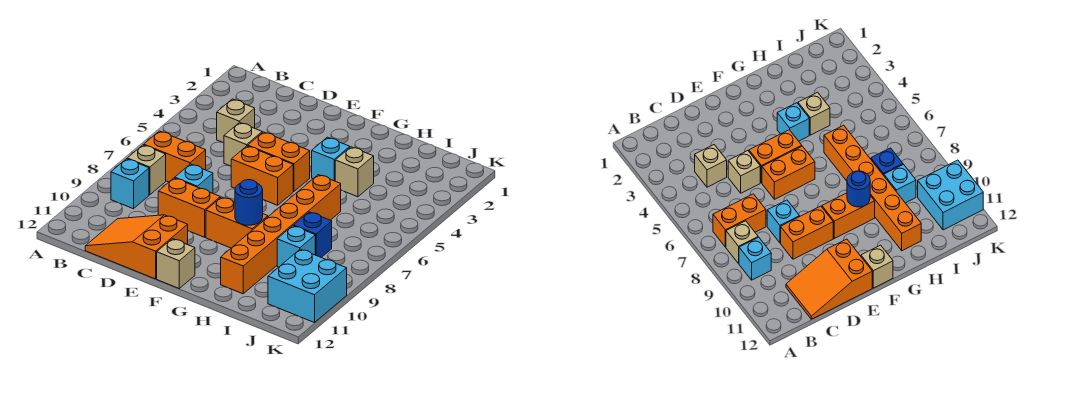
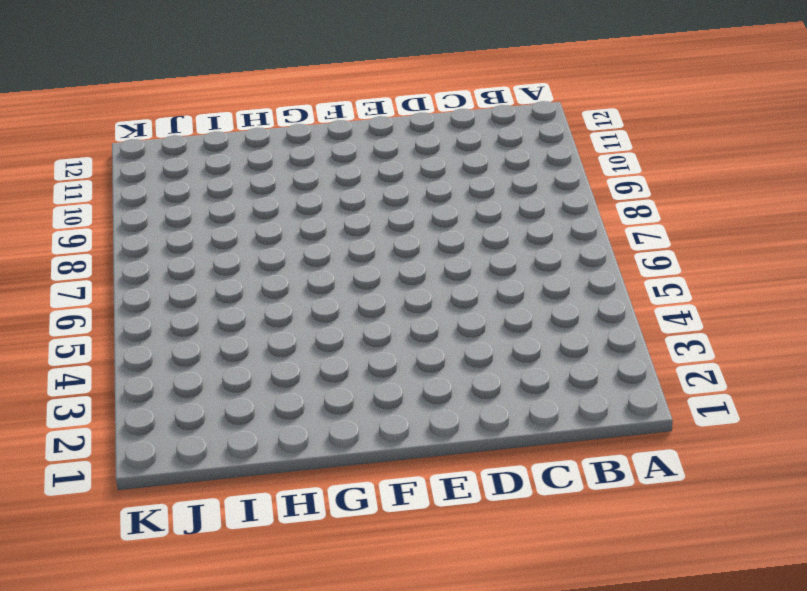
none -> orange brick B7:C7 level 1
none -> tan brick B8 level 1
none -> cyan brick B9 level 1

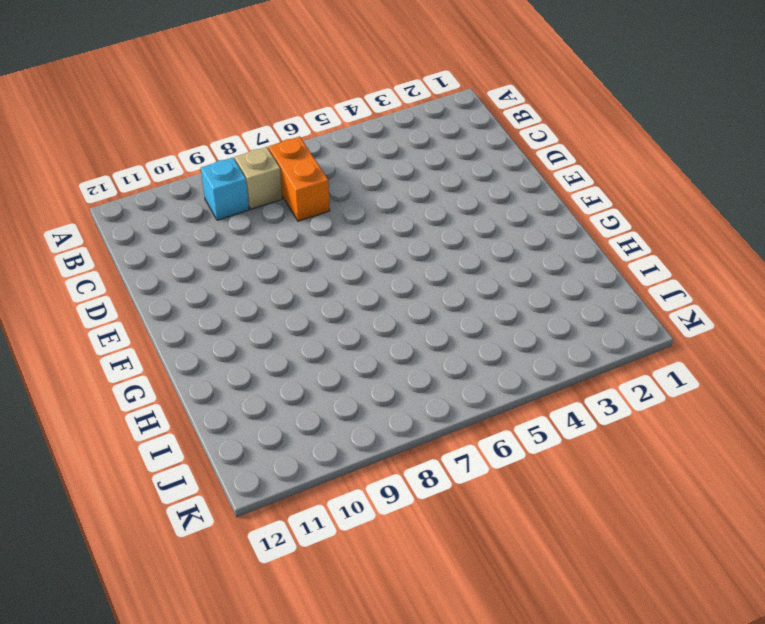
none -> tan brick C4 level 1
none -> orange slope C11:E12 level 1 top E
none -> tan brick D5 level 1

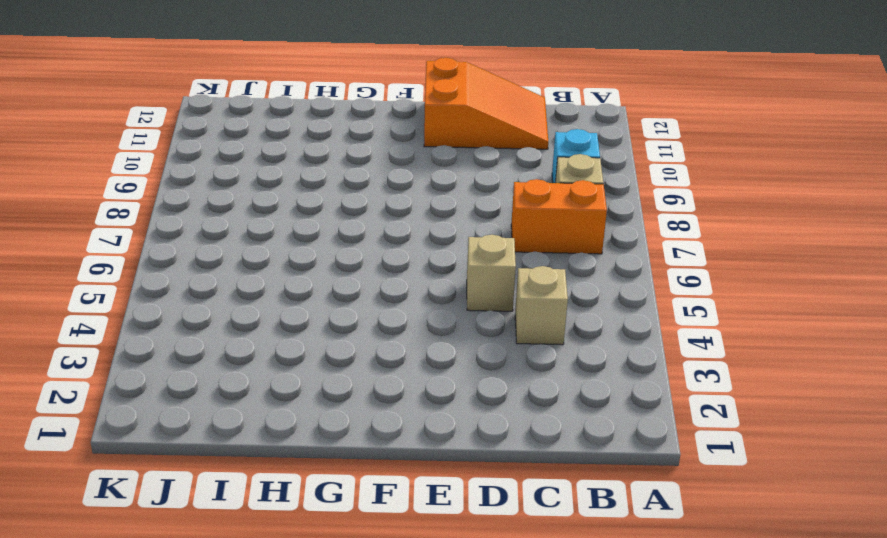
none -> cyan brick D8 level 1
none -> orange brick D9:E9 level 1
none -> orange brick E5:F5 level 1

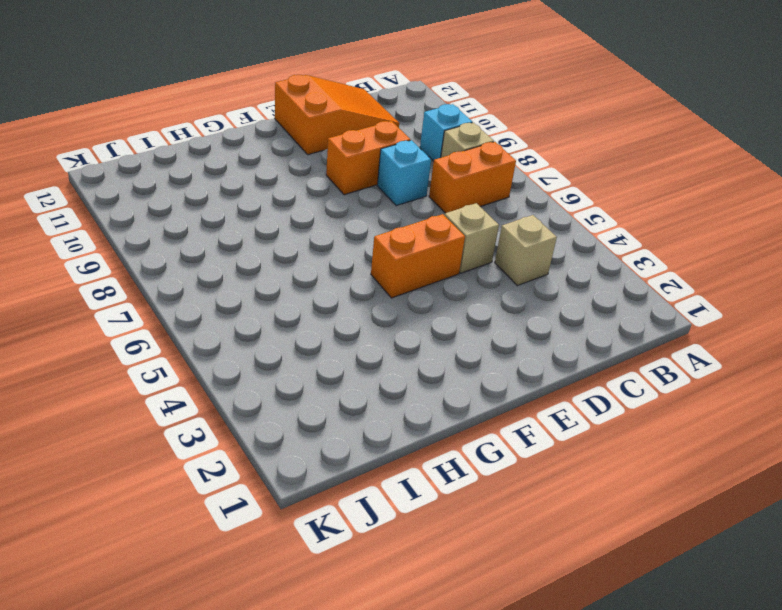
none -> orange brick E6:F6 level 1
none -> orange brick F9:G9 level 1
none -> tan brick F12 level 1

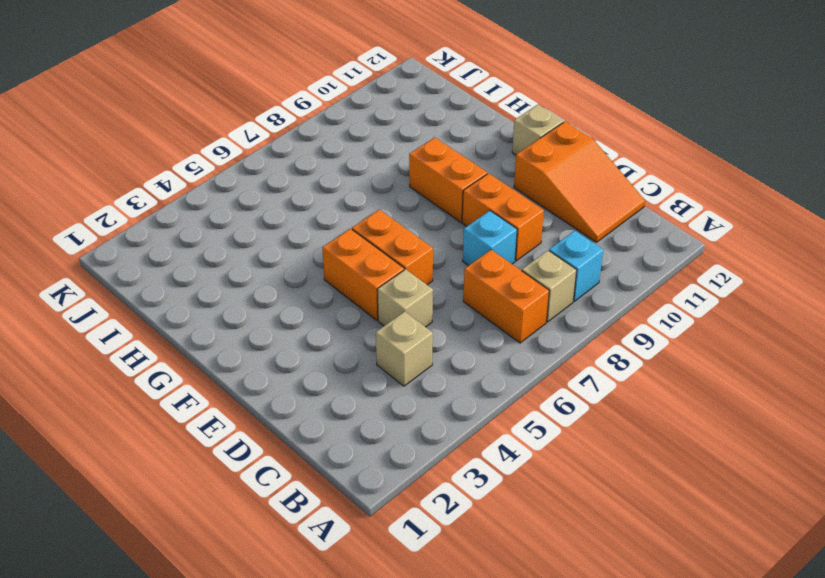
none -> cyan brick G4 level 1
none -> tan brick H4 level 1
none -> orange brick H6:H11 level 1

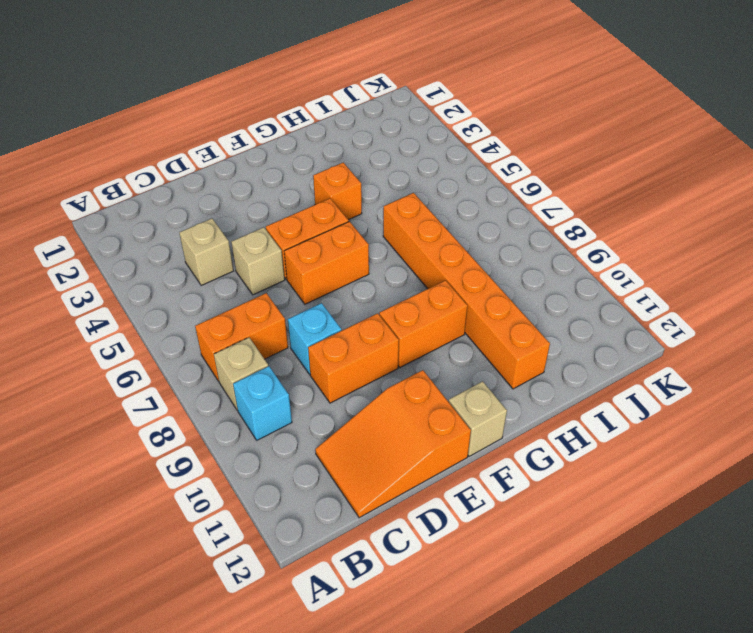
orange brick G4 level 1 -> cyan brick G4 level 1
none -> tan brick H4 level 1
none -> blue brick I8 level 1
none -> cyan brick I9 level 1

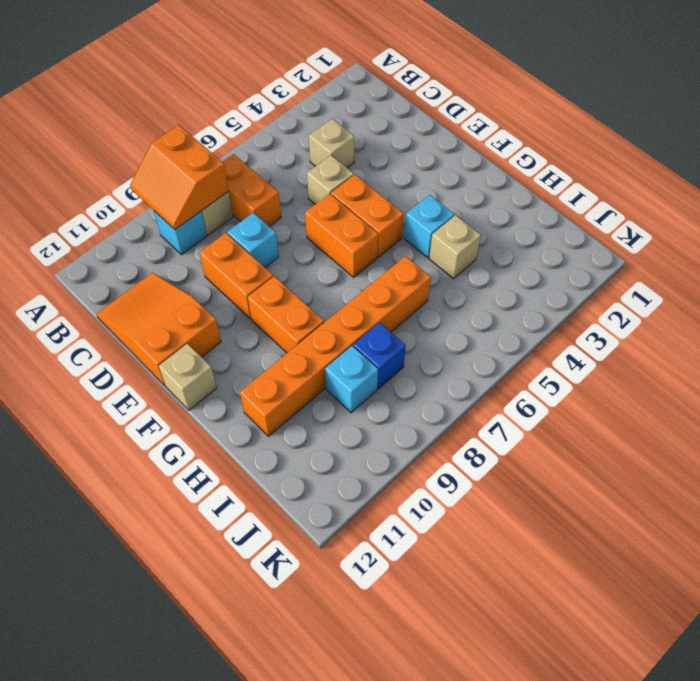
orange slope A8:B9 level 2 top 8 -> none
none -> cyan brick J10:K11 level 1
none -> blue round brick G9 level 2

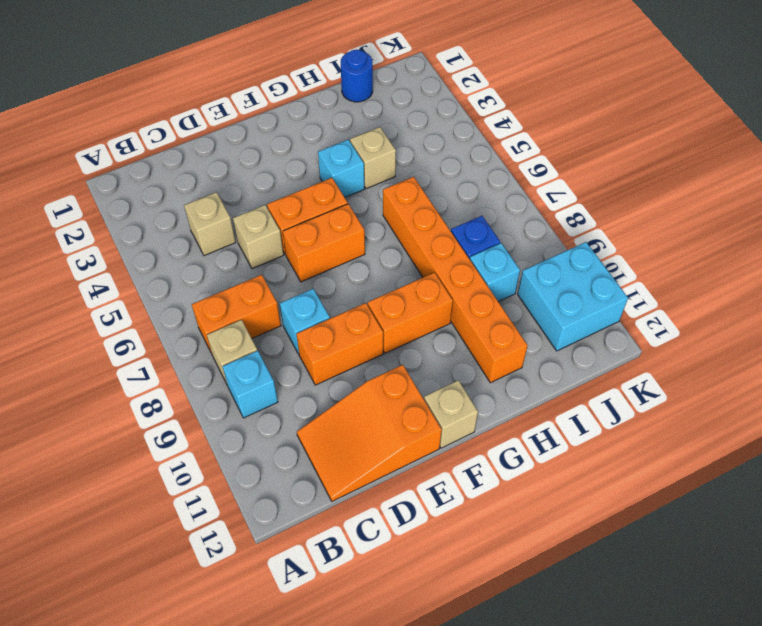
blue round brick I1 level 1 -> blue round brick G9 level 2

